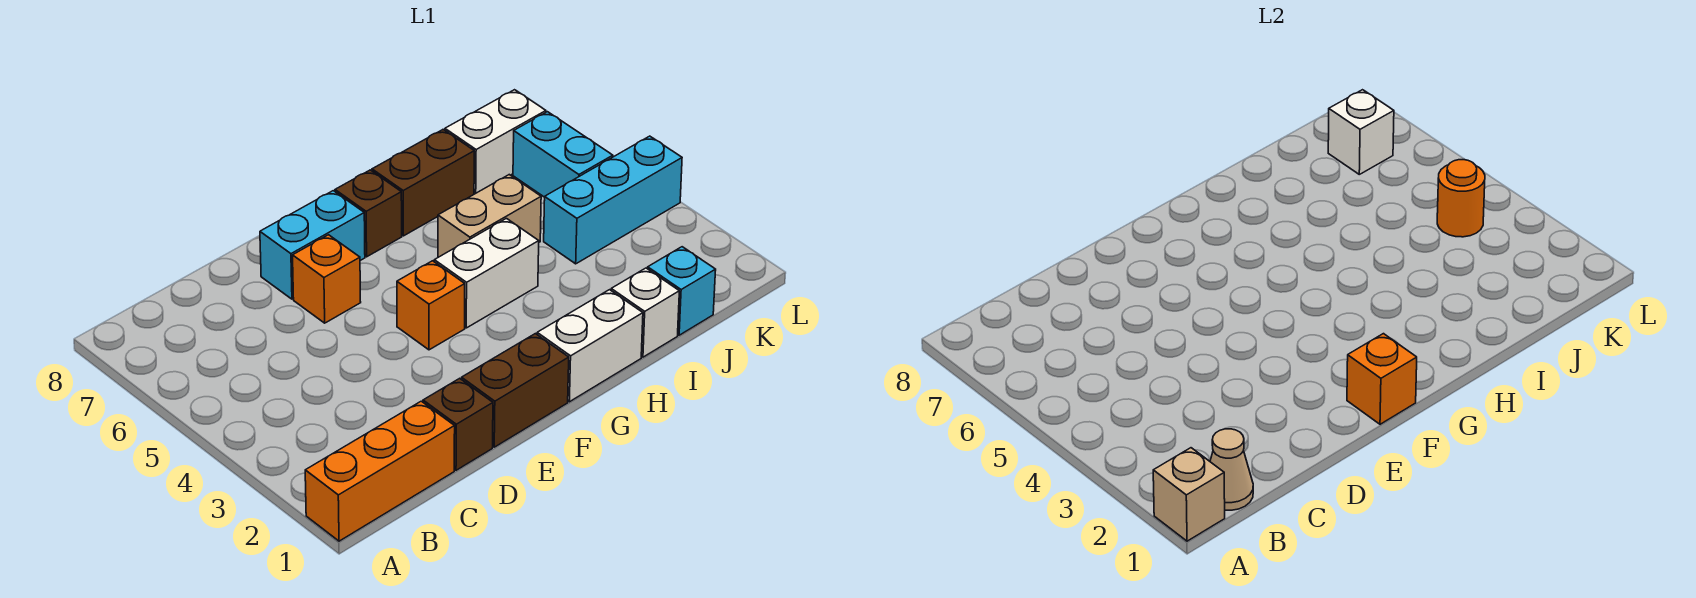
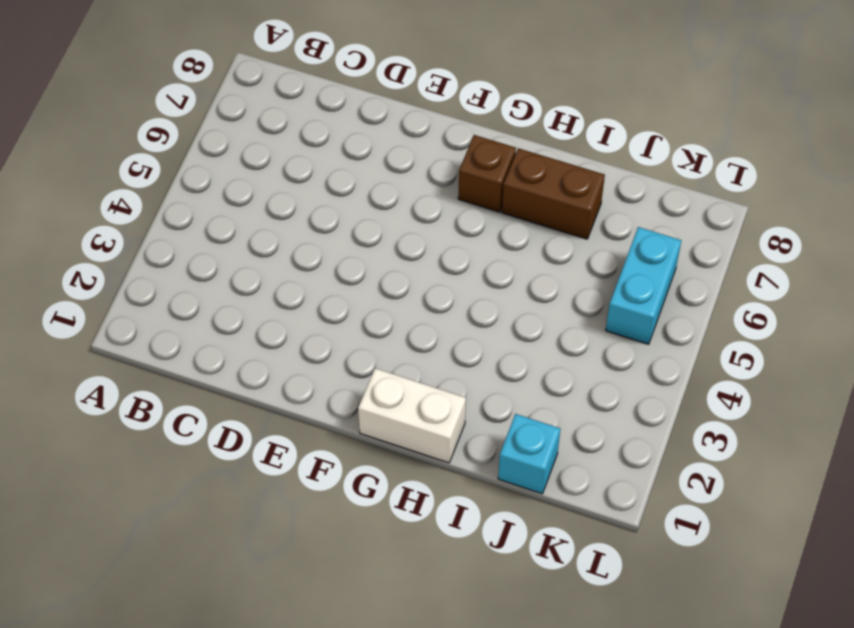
none -> orange brick A1:C1 level 1
none -> brown brick D1 level 1
none -> brown brick E1:F1 level 1

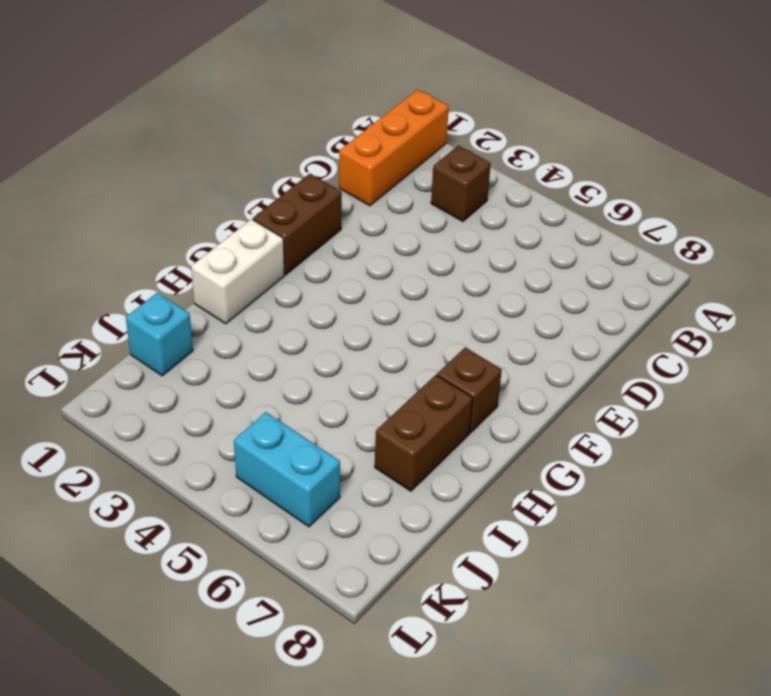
brown brick B3 level 1 -> brown brick D1 level 1
none -> orange brick E6 level 1
none -> cyan brick E7:F7 level 1
none -> orange brick F4 level 1

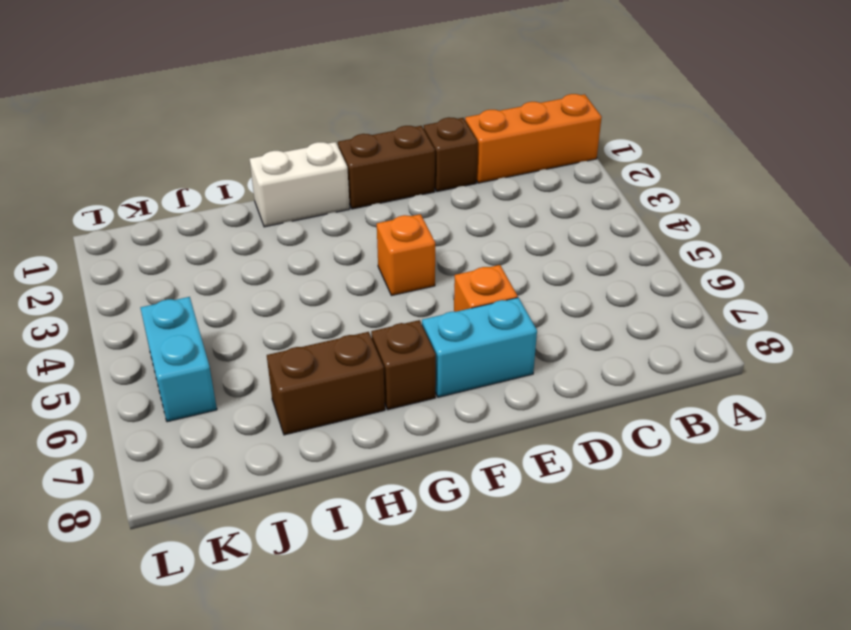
none -> white brick G4:H4 level 1
none -> tan brick H5:I5 level 1
none -> white brick I1 level 1

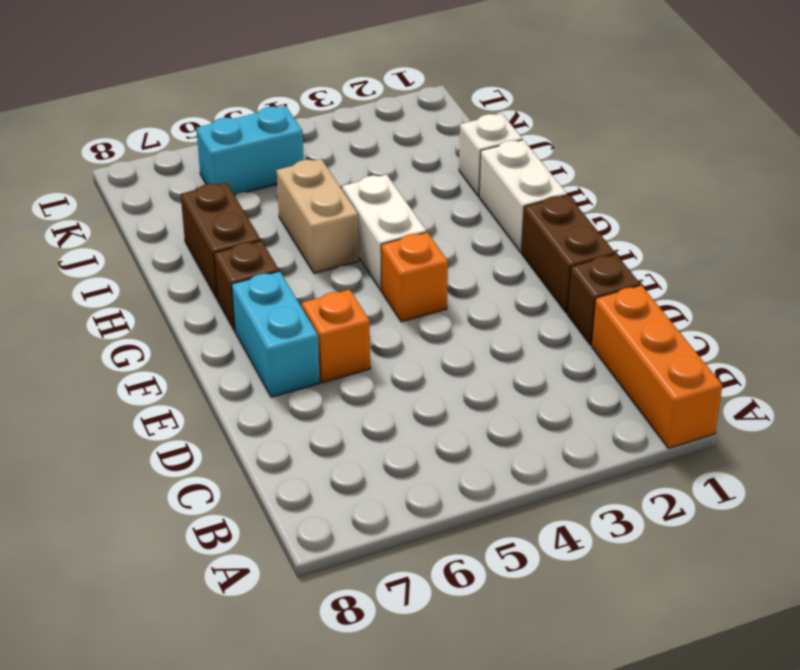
none -> cyan brick J1 level 1
none -> cyan brick J4:L4 level 1
none -> white brick J7:K7 level 1

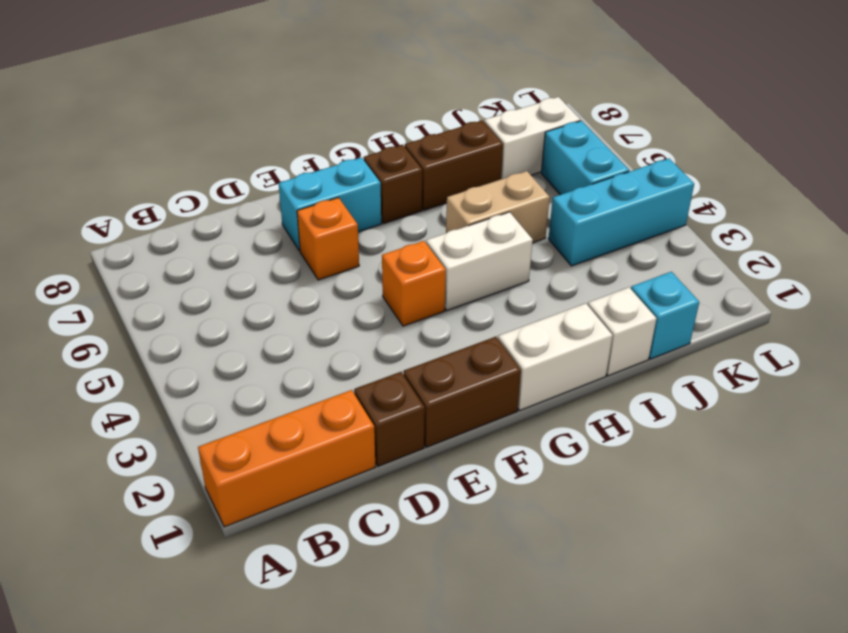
none -> tan brick A1 level 2
none -> tan cone B1 level 2
none -> orange brick F1 level 2

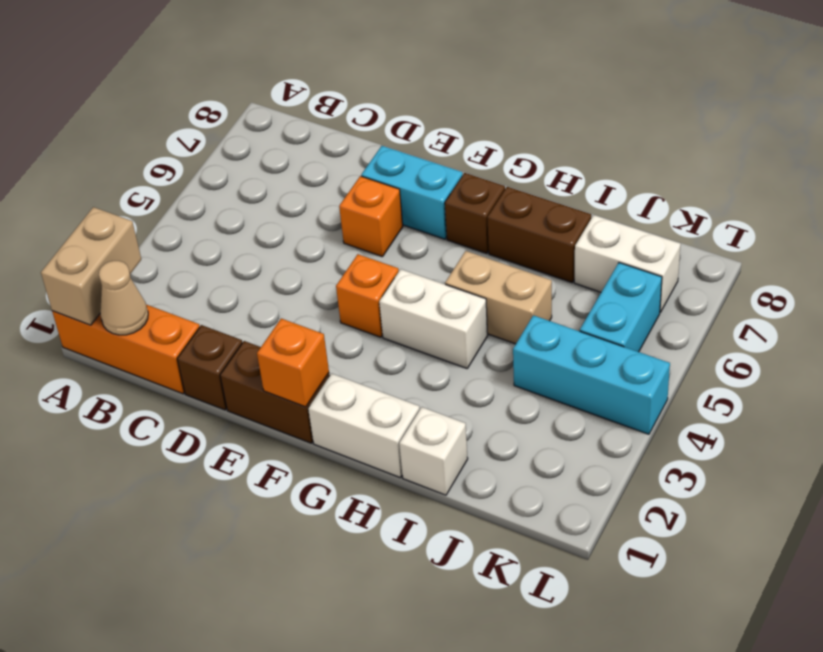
tan brick A1:A2 level 2 -> tan brick A1 level 2
none -> cyan brick J1 level 1
none -> orange round brick K4 level 2
none -> white brick K7 level 2

